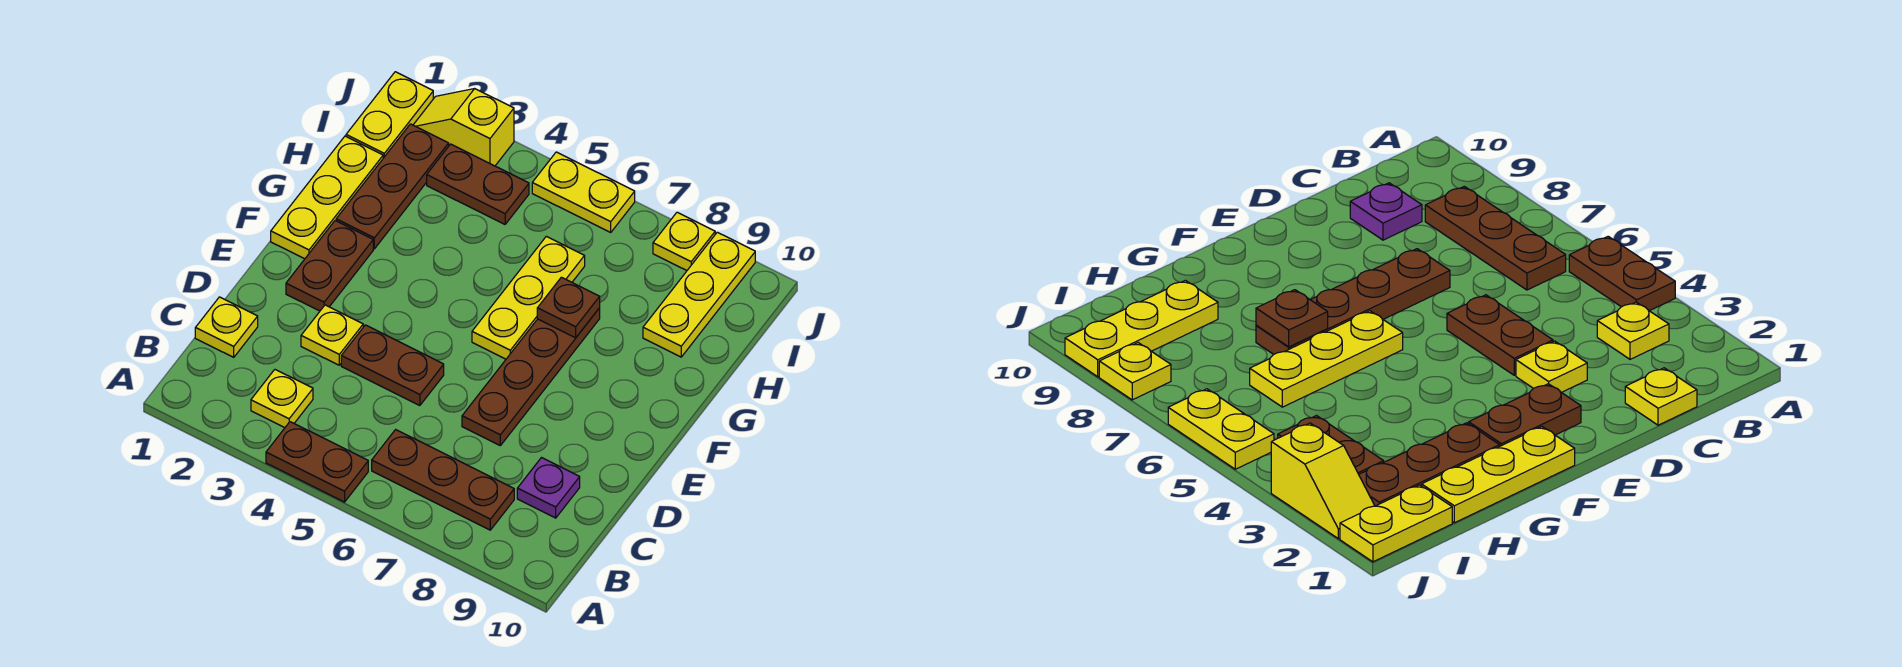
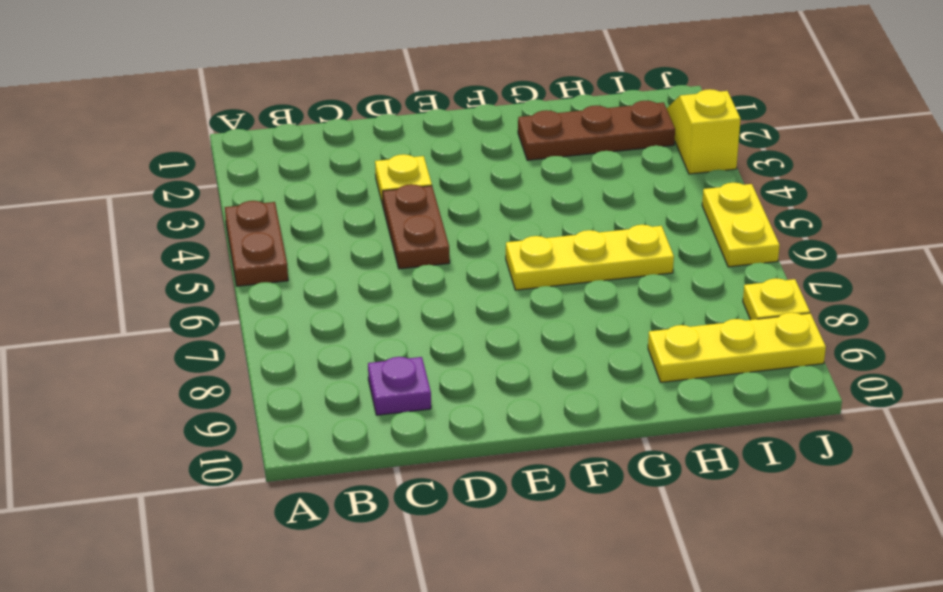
none -> yellow plate B3 level 1
none -> brown plate B6:B8 level 1
none -> yellow plate C1 level 1

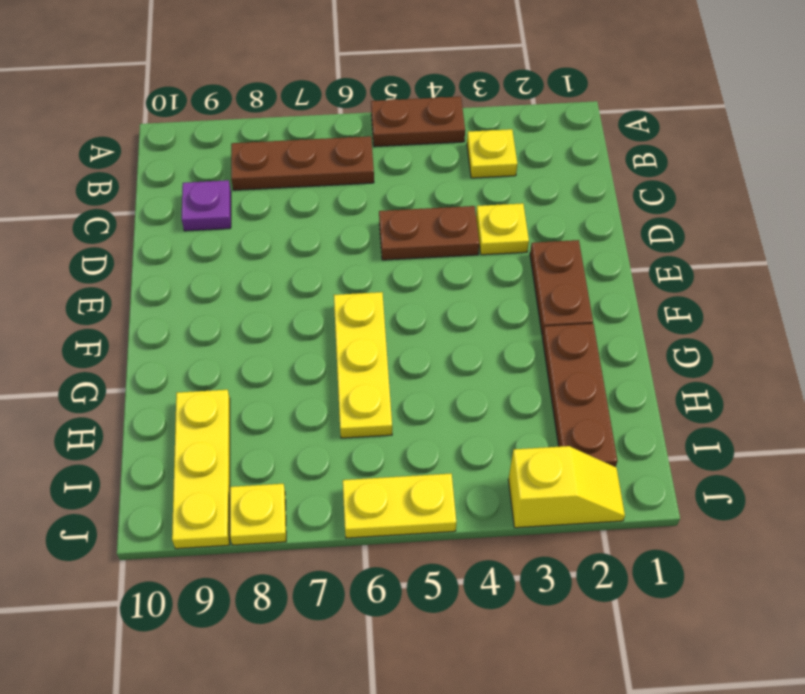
none -> yellow plate C1 level 1
none -> brown plate D7:G7 level 1
none -> yellow plate F1:H1 level 1

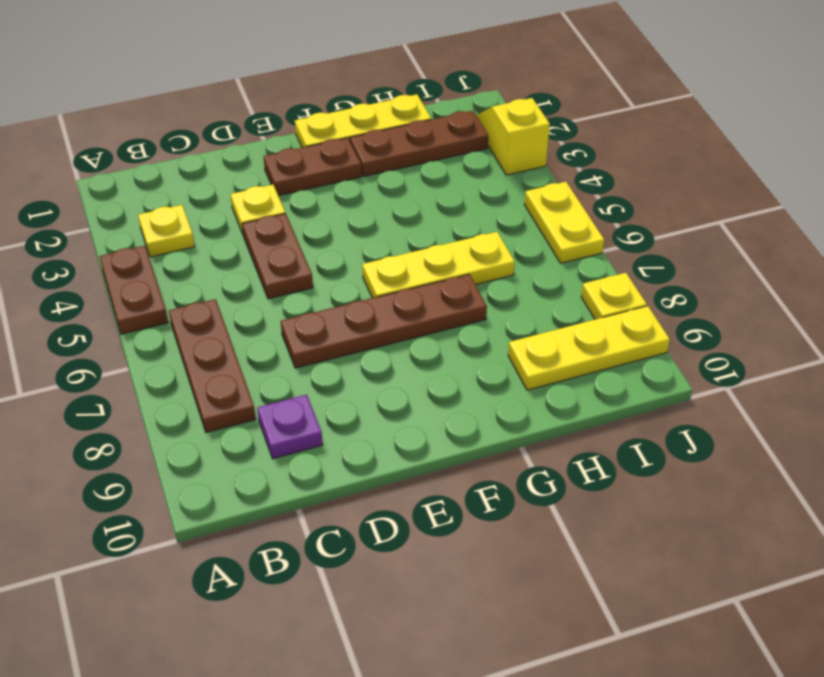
none -> yellow plate C1 level 1
none -> yellow plate I1:J1 level 1
none -> brown plate I3:I4 level 1

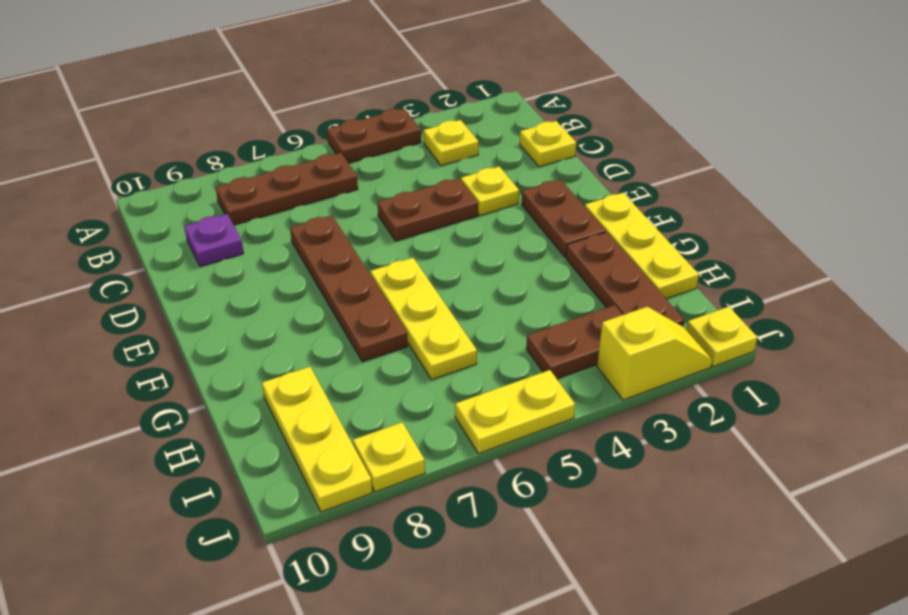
yellow plate J1 level 1 -> yellow plate I1:J1 level 1
none -> brown plate G7 level 2

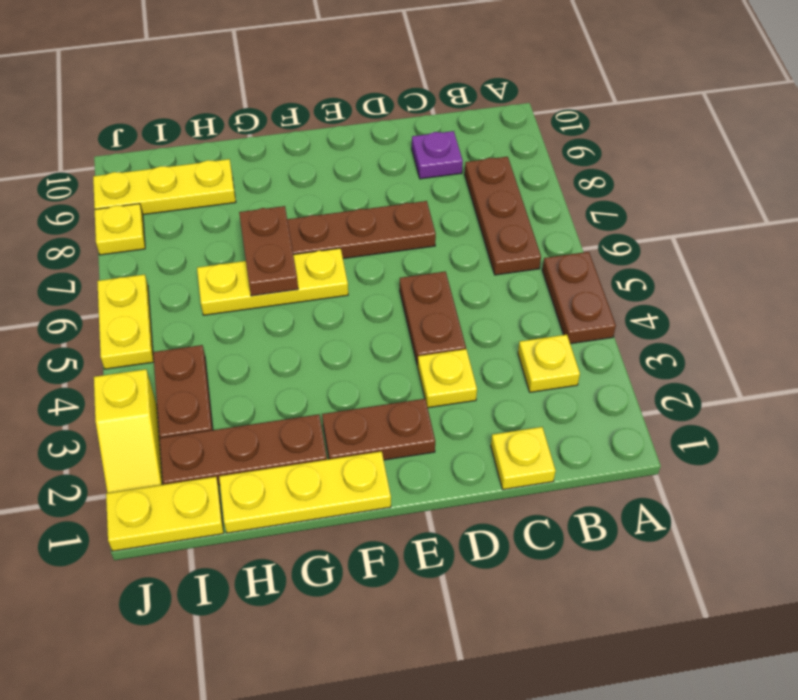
brown plate G6:G7 level 2 -> brown plate G7 level 2

